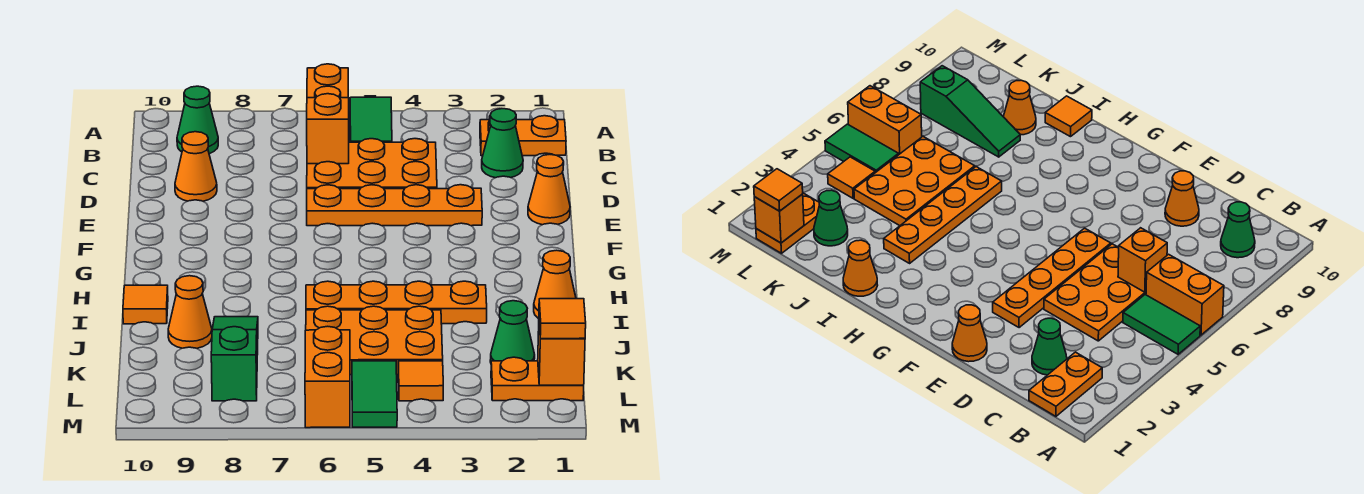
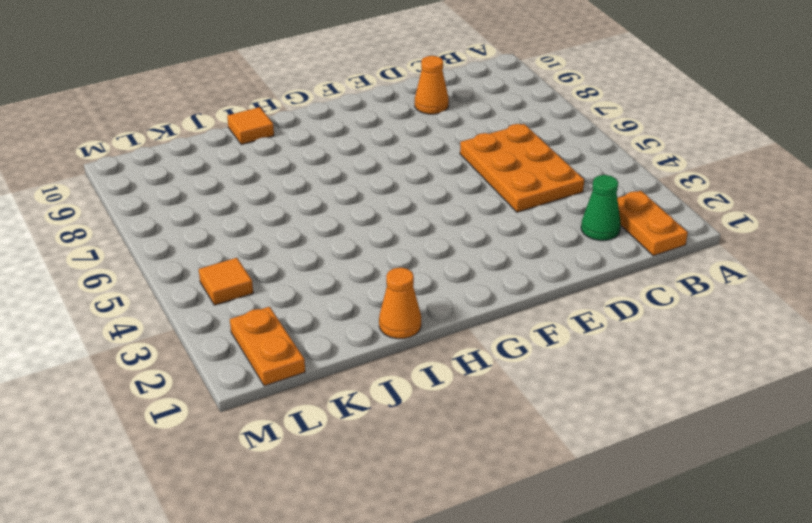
none -> green tile A5:B5 level 1
none -> orange brick A6:B6 level 1
none -> green cone B9 level 1

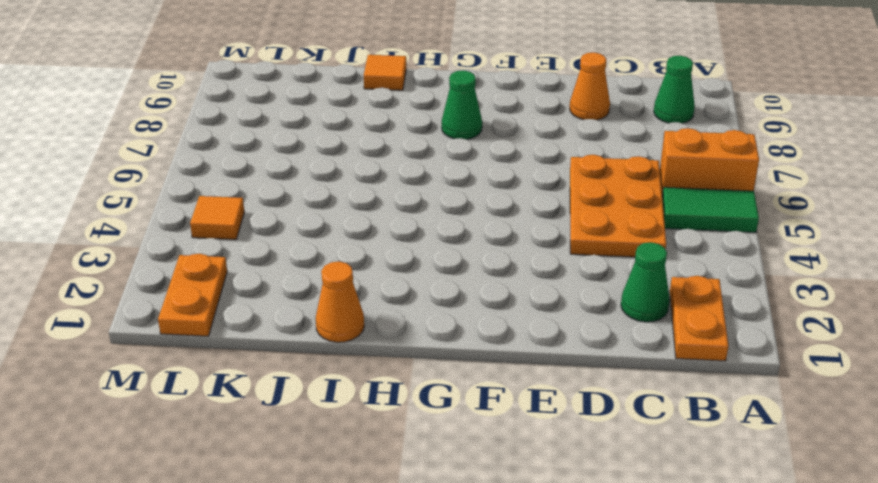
green cone G8 level 1 -> green cone K2 level 1
none -> orange cone E1 level 1
none -> orange plate E3:E6 level 1
none -> orange plate I3:I6 level 1

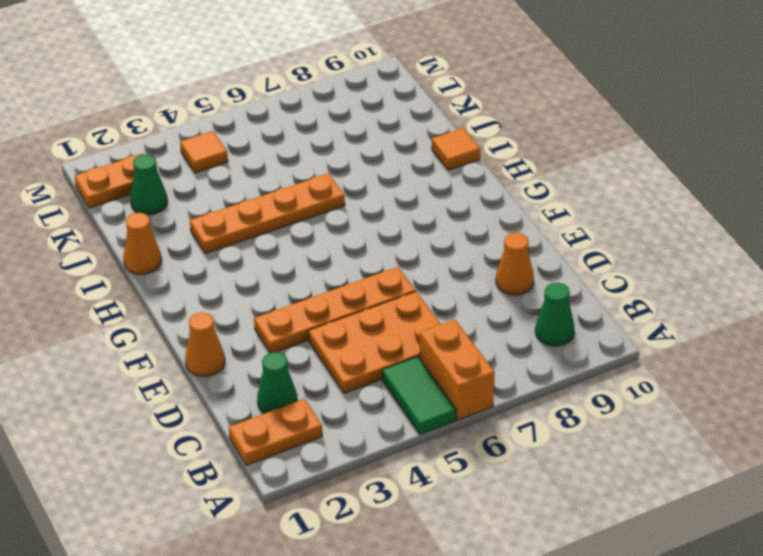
none -> orange plate J4:K6 level 1
none -> green slope J8:L8 level 1 top L
none -> orange cone J9 level 1

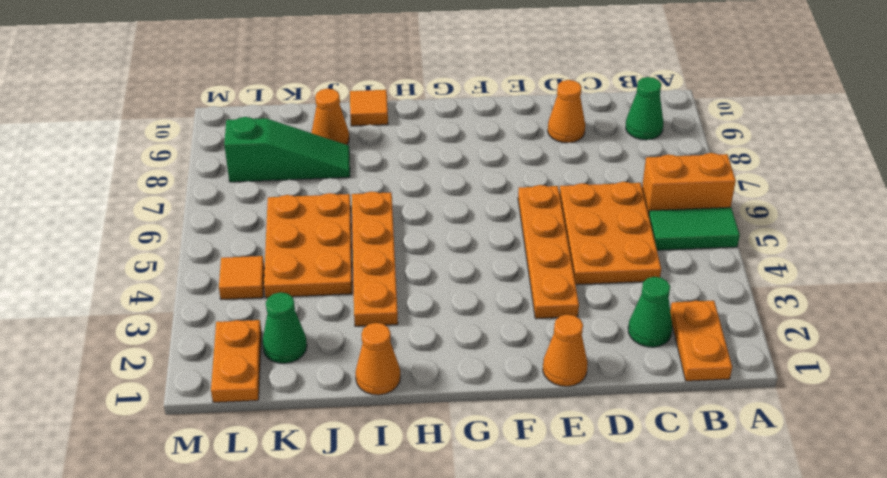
none -> green tile L5:M5 level 1
none -> orange brick L6:M6 level 1
none -> orange brick C6 level 2

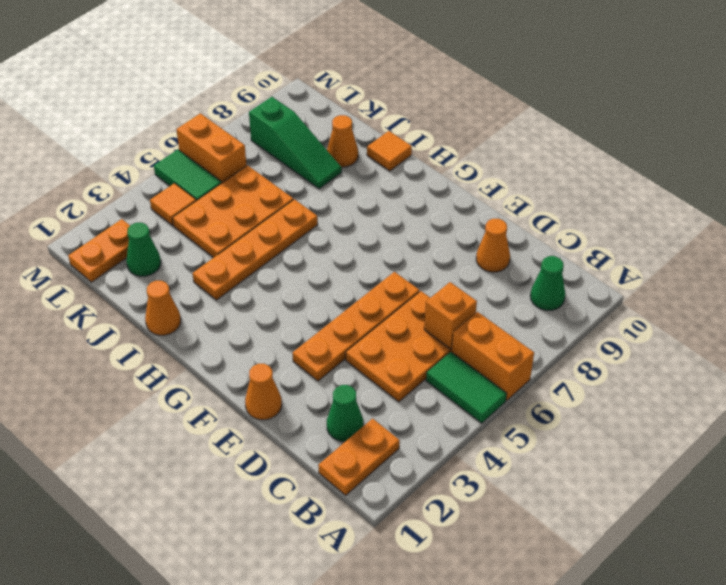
none -> orange brick L1 level 2
none -> orange tile L1 level 3

